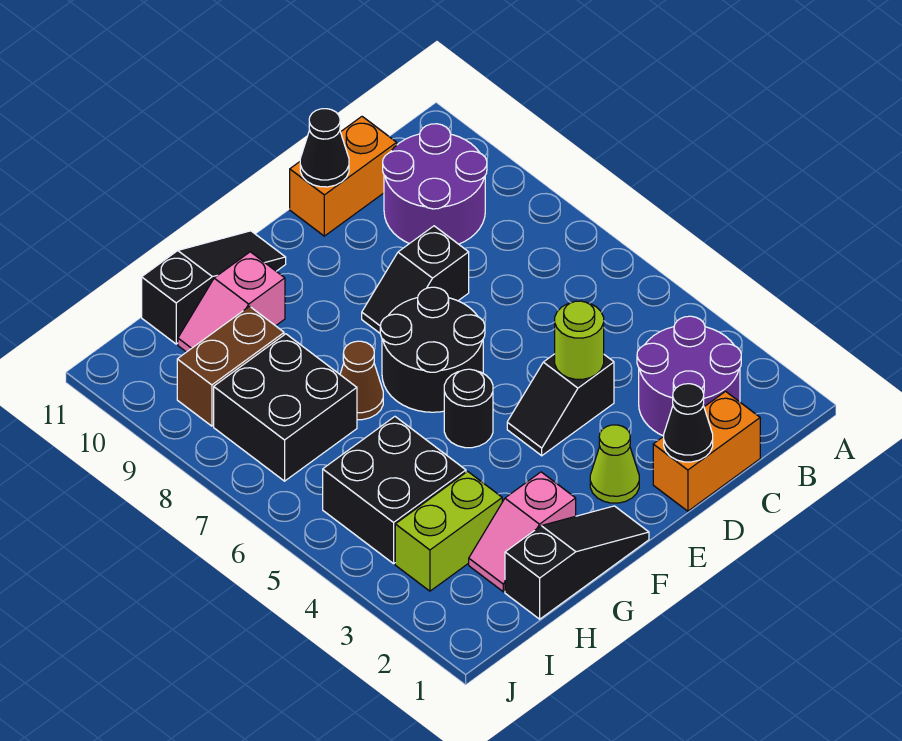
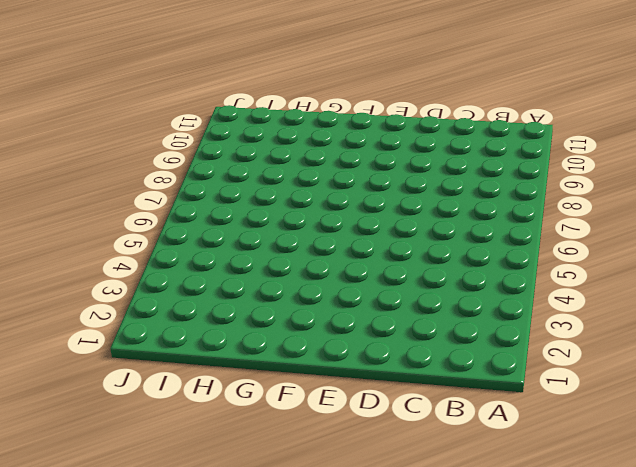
none -> purple round brick B2:C3 level 1
none -> purple round brick B9:C10 level 1
none -> orange brick C1:D1 level 1

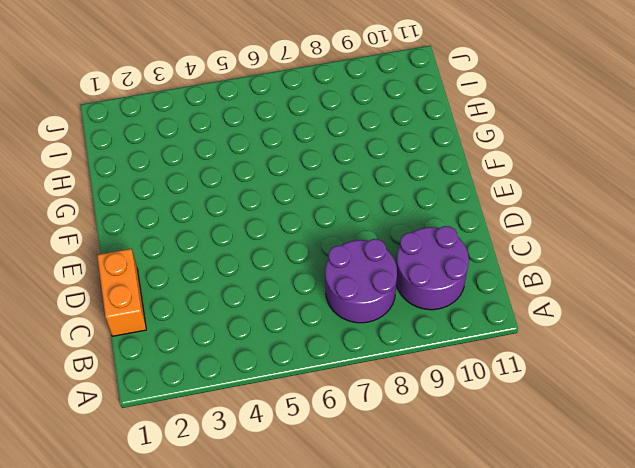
purple round brick B7:C8 level 1 -> purple round brick B2:C3 level 1
none -> orange brick C11:D11 level 1
none -> black slope D4:E4 level 1 top D
none -> black slope D8:E8 level 1 top D

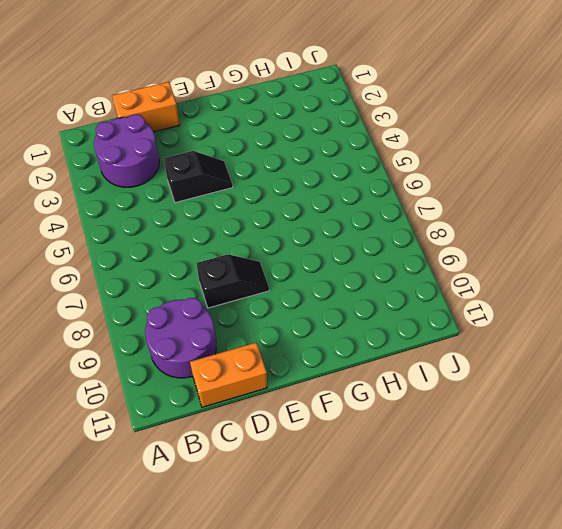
none -> lime cone E2 level 1
none -> black round brick E6:F7 level 1
none -> black slope F1:H1 level 1 top H

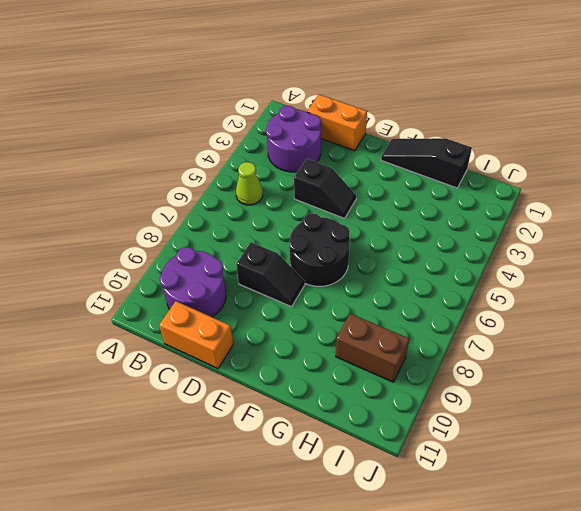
lime cone B5 level 1 -> lime cone E2 level 1
none -> black round brick F5 level 1
none -> black slope F11:H11 level 1 top H
none -> pink slope G2:H2 level 1 top G

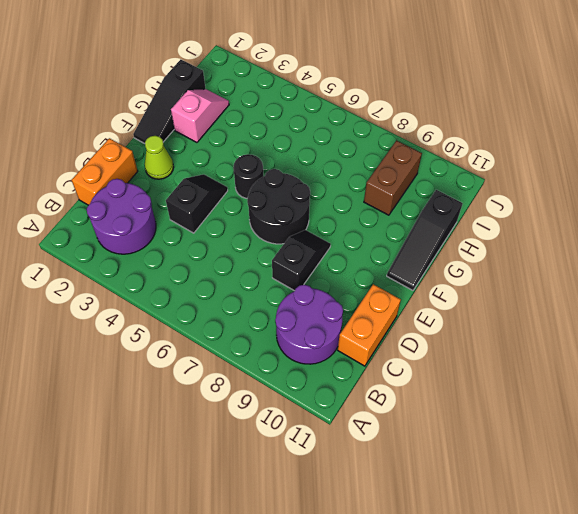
none -> brown cone G7 level 1
none -> pink slope G10:H10 level 1 top G
none -> lime brick H3:I3 level 1

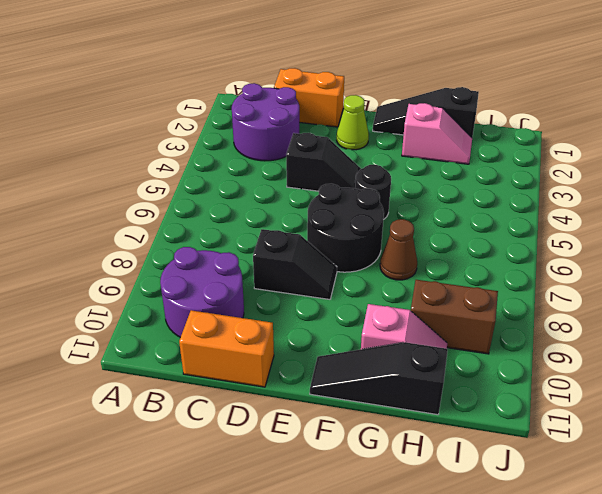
none -> lime brick H3:I3 level 1
none -> black brick H4:I5 level 1
none -> black brick H7:I8 level 1

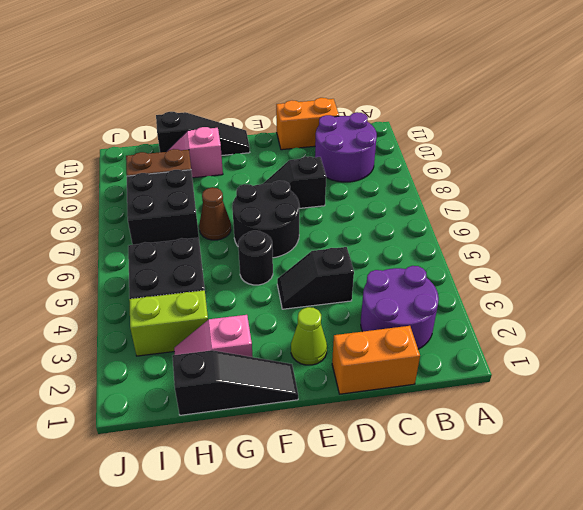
none -> black cone D1 level 2
none -> lime round brick D4 level 2
none -> black cone D11 level 2

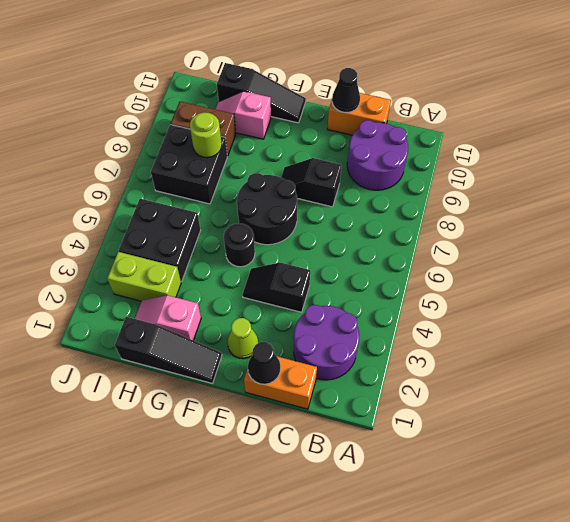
lime round brick H8 level 2 -> lime round brick D4 level 2
none -> brown cone G7 level 1

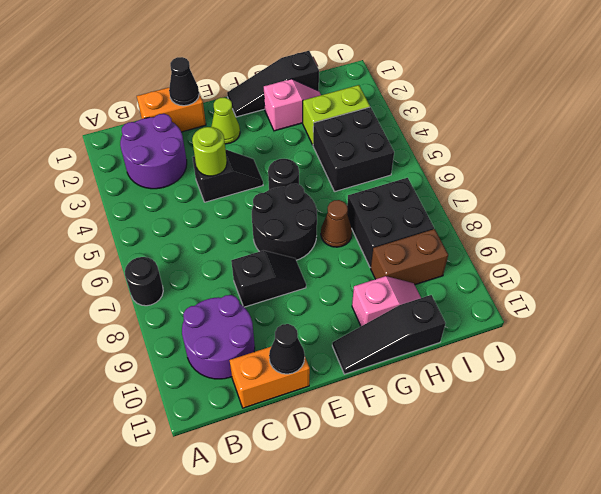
black round brick A7 level 1 -> none

